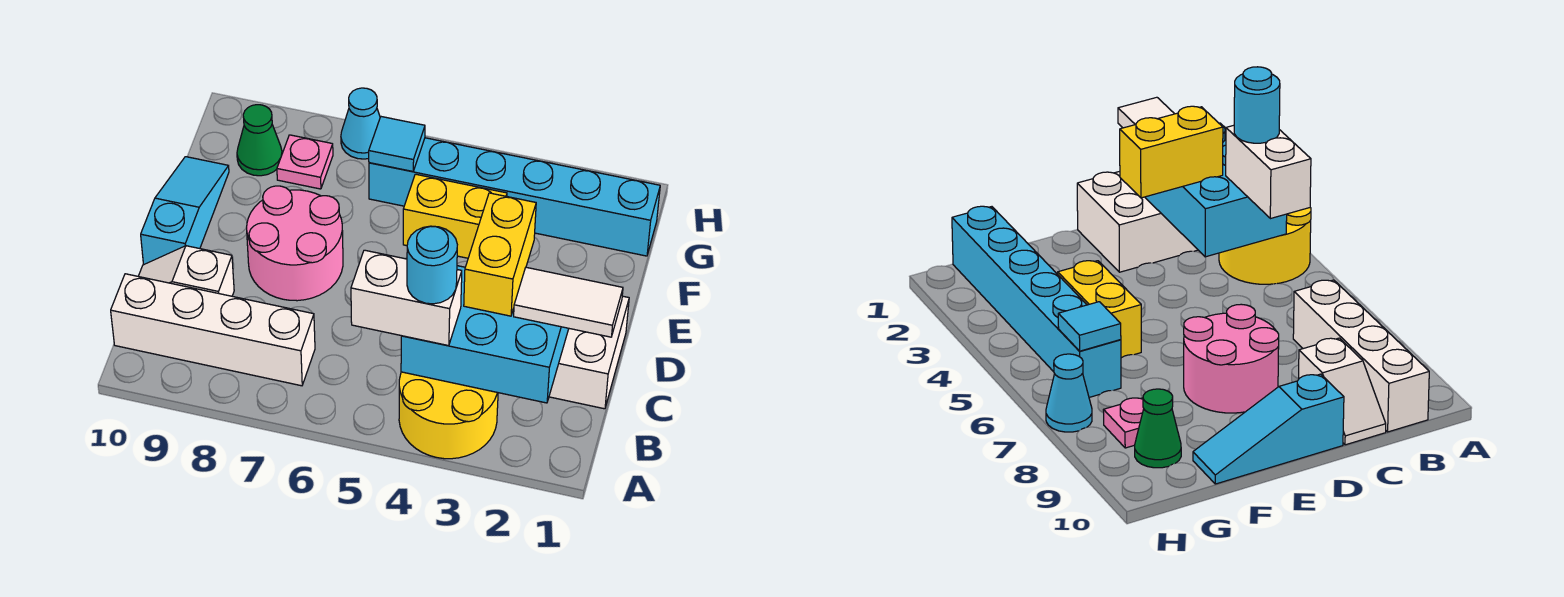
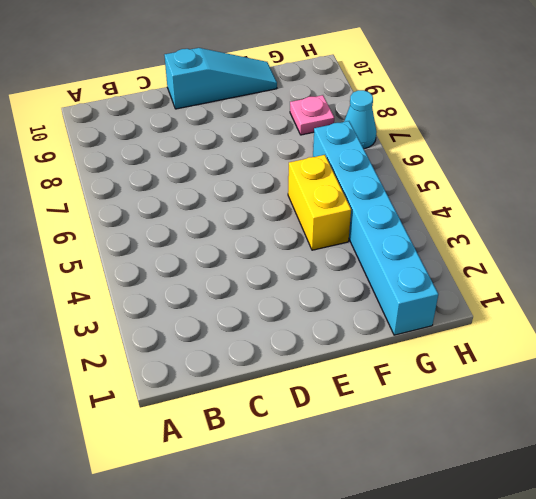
none -> yellow round brick A3:B4 level 1
none -> white brick B7:B10 level 1
none -> white brick C1:D2 level 1

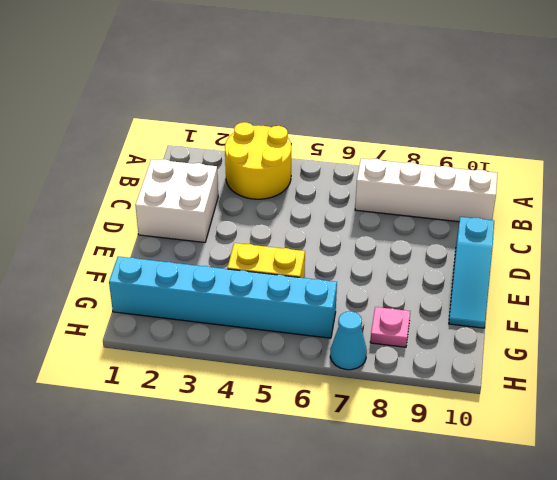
none -> white slope C9:C10 level 1 top 9
none -> pink round brick D7:E8 level 1
none -> green cone G9 level 1

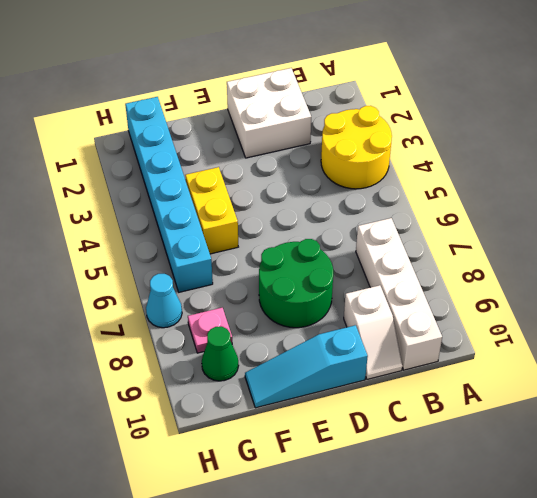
green round brick D7:E8 level 1 -> pink round brick D7:E8 level 1
none -> cyan brick B2:C4 level 2
none -> cyan tile G6 level 2
none -> white brick B4:B5 level 3

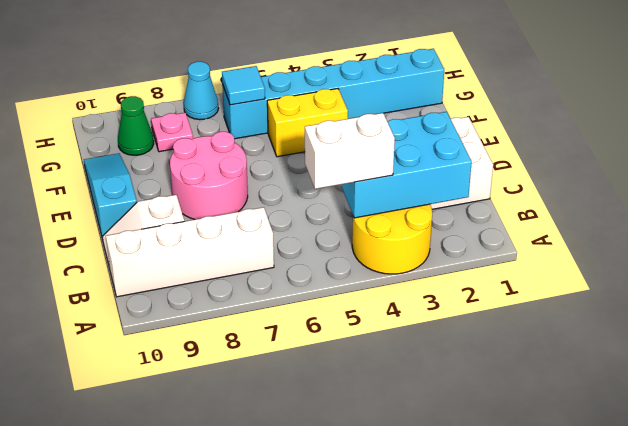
none -> white tile C1:C2 level 3
none -> yellow brick C3:D3 level 3
none -> cyan round brick B4 level 4

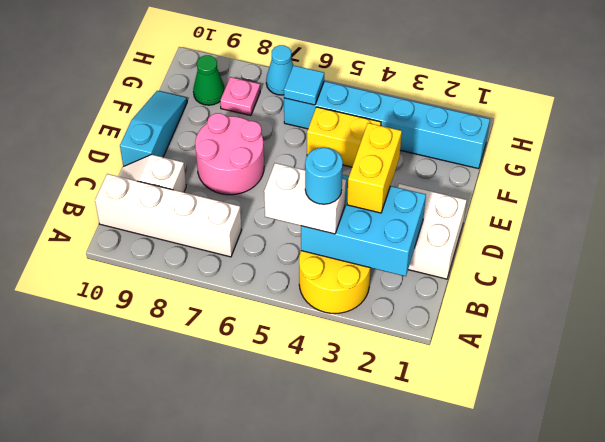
none -> white tile C1:C2 level 3

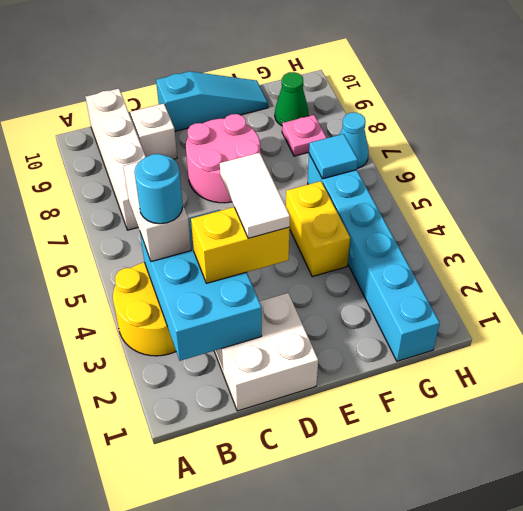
white tile D3:D4 level 4 -> white tile C1:C2 level 3

